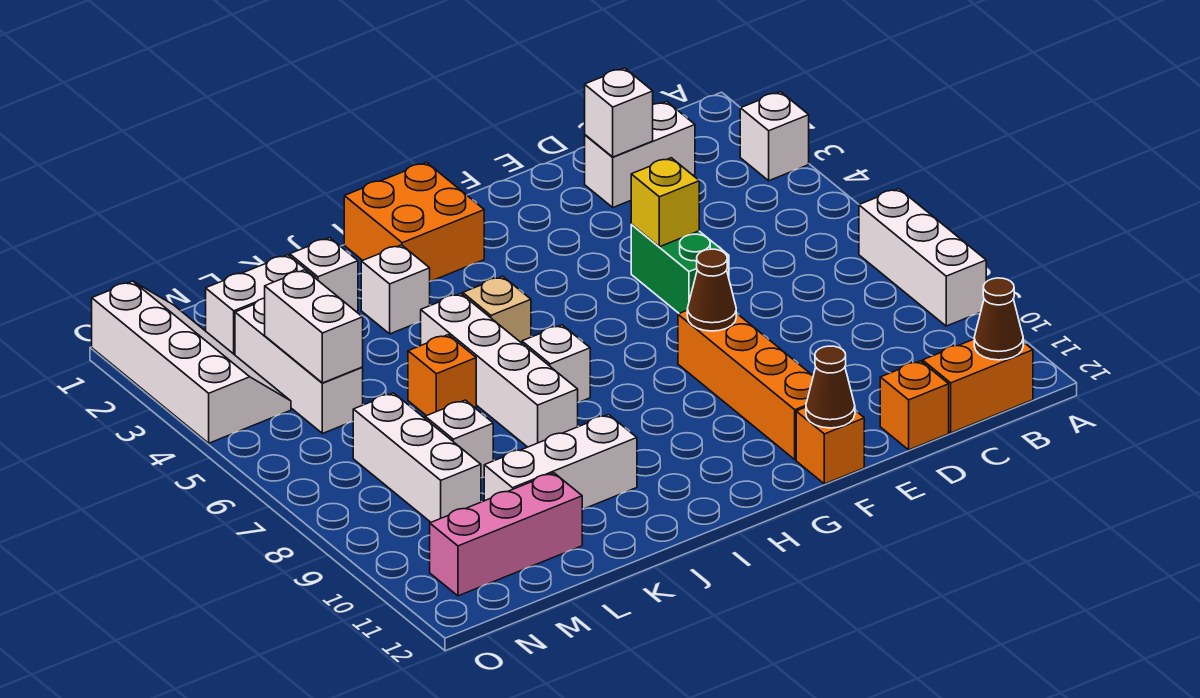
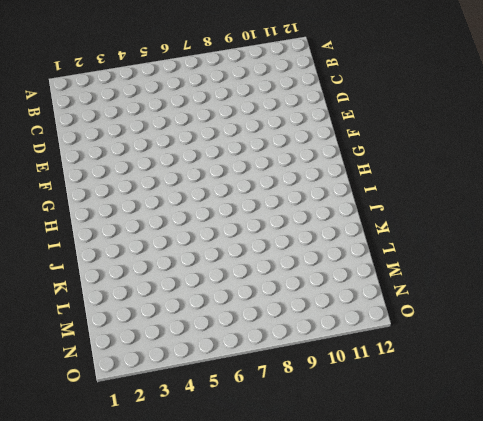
none -> white brick A3 level 1
none -> white brick A7:A9 level 1
none -> orange brick B12:C12 level 1

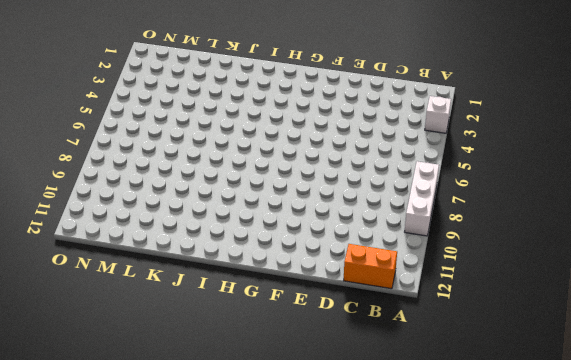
none -> white brick C2:D2 level 1
none -> orange brick D12 level 1
none -> green brick E5:E6 level 1

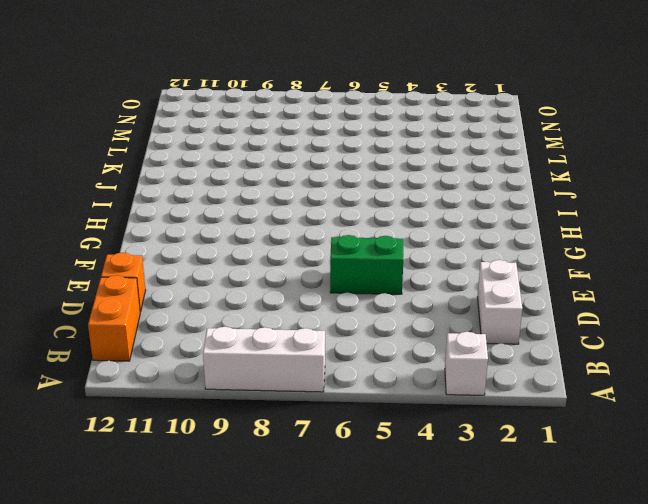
none -> orange brick F8:F11 level 1
none -> orange brick F12 level 1
none -> orange brick H1:I2 level 1

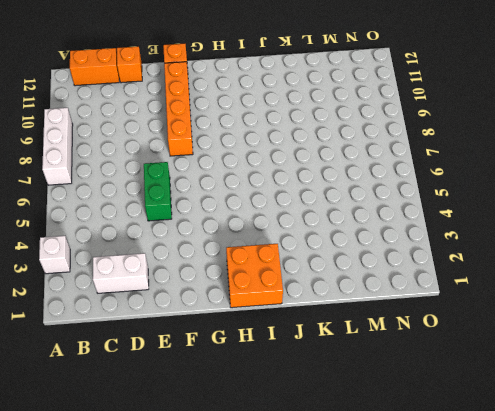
none -> tan brick I5 level 1
none -> white brick I7 level 1
none -> white brick J3 level 1

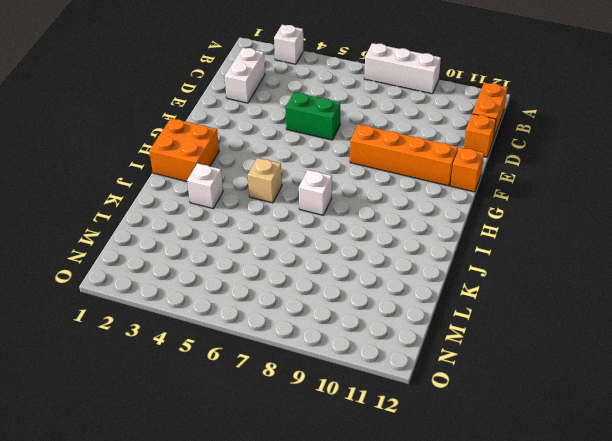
none -> white brick J5:J8 level 1
none -> white brick J10:L10 level 1
none -> white brick K2 level 1

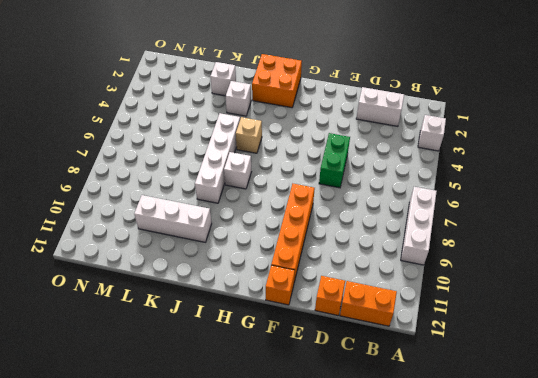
none -> orange brick K6 level 1
none -> white brick L2:M2 level 1
none -> white brick L8 level 1

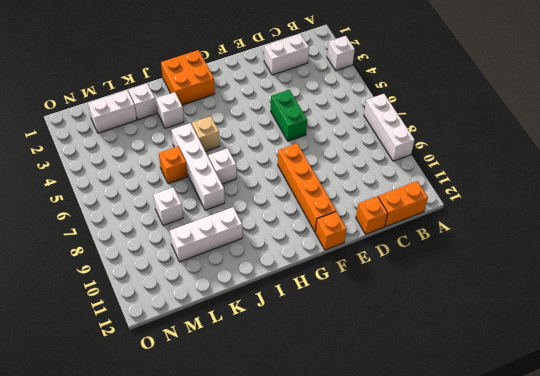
none -> pink brick L11:N11 level 1
none -> white brick M3:M5 level 1
none -> white brick M7:M9 level 1

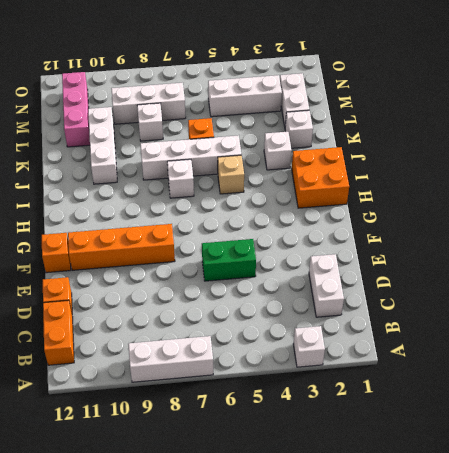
none -> white slope N1:O4 level 1 top O
none -> brown cone B12 level 2
none -> white brick D2 level 2

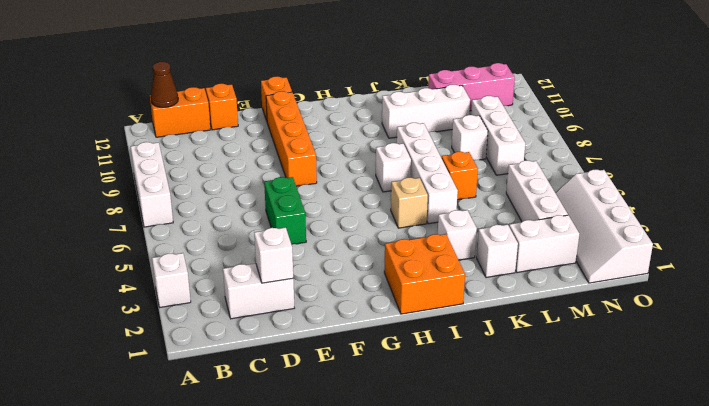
none -> yellow brick E5 level 2
none -> brown cone F8 level 2
none -> brown cone F12 level 2

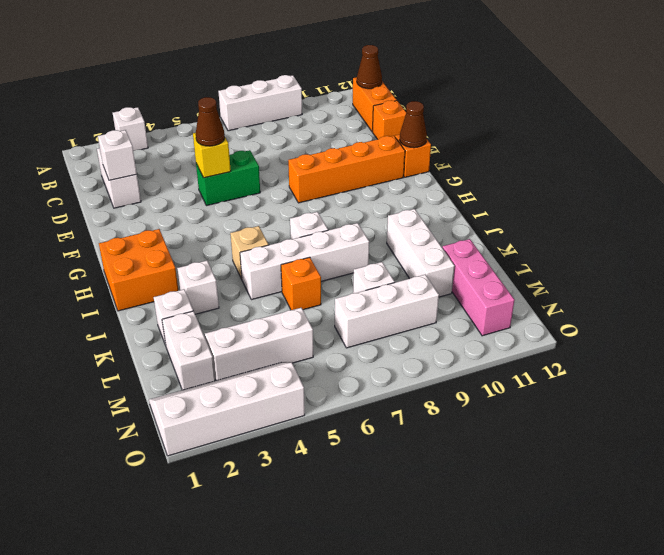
brown cone E5 level 3 -> brown cone F8 level 2
none -> white brick M4:M5 level 2

